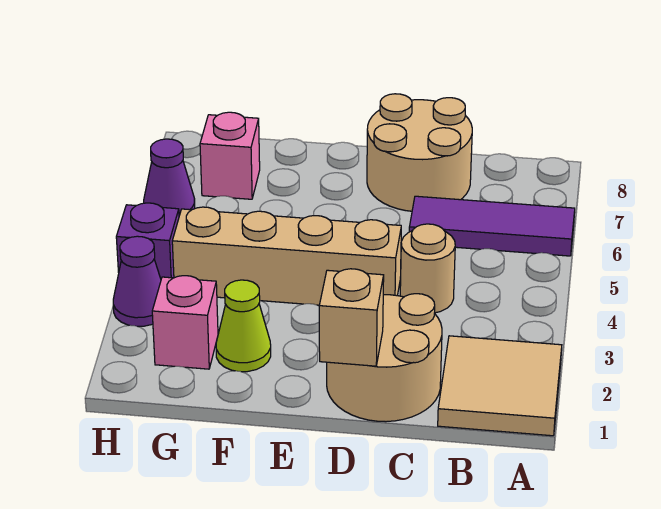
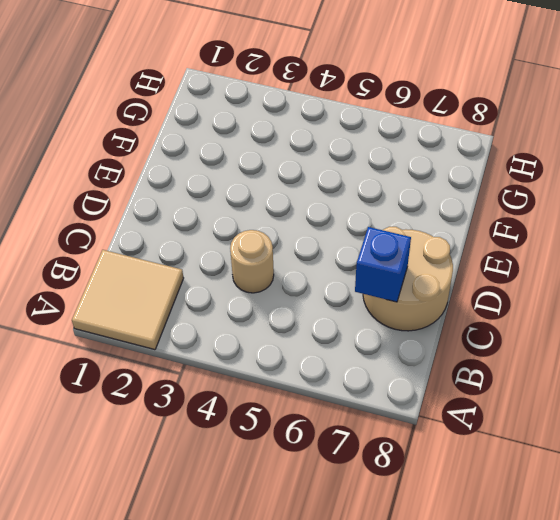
blue brick C7 level 2 -> none
none -> purple tile A6:C6 level 1
none -> tan round brick C1:D2 level 1
none -> tan brick D4:G4 level 1

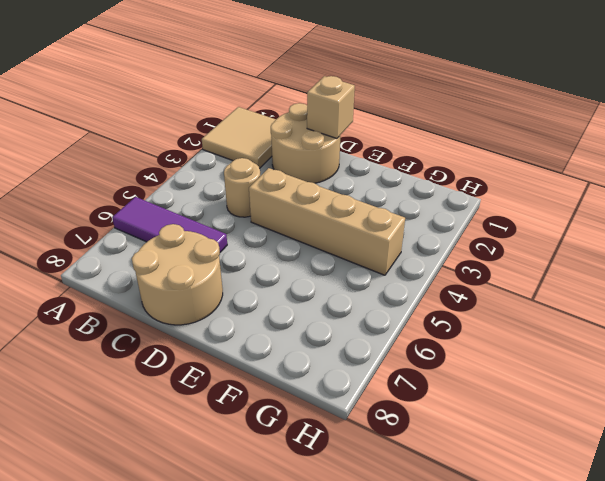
none -> lime cone F2 level 1
none -> pink brick G2 level 1
none -> pink brick G7 level 1

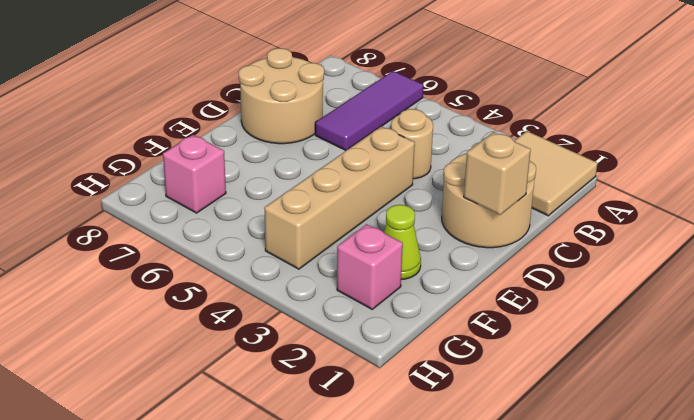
none -> purple cone H3 level 1
none -> purple brick H4 level 1
none -> purple cone H6 level 1

